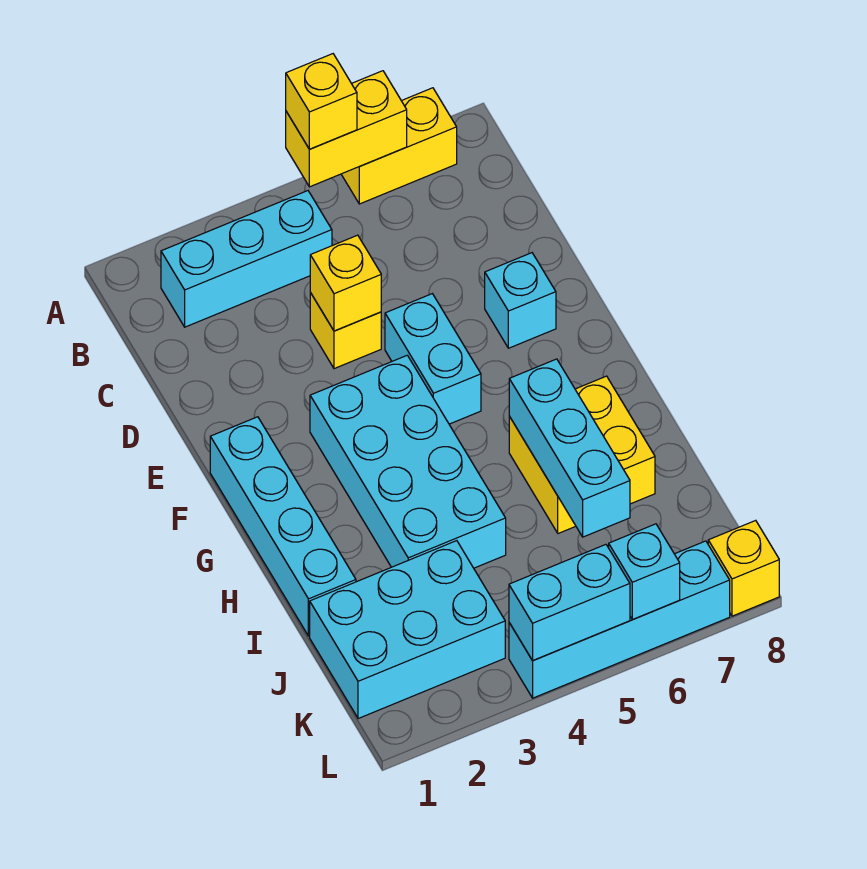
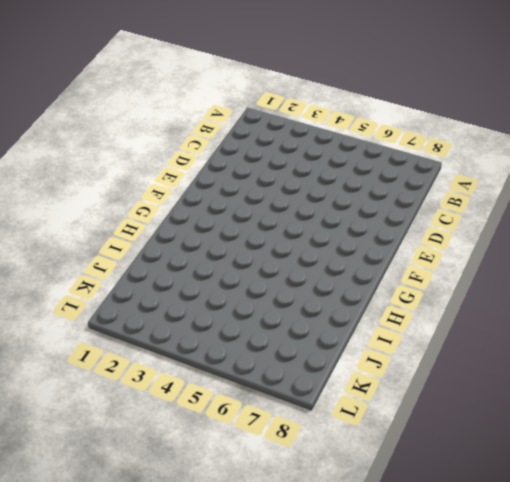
none -> yellow brick A6:A7 level 1
none -> cyan brick B2:B4 level 1
none -> yellow brick D4 level 1

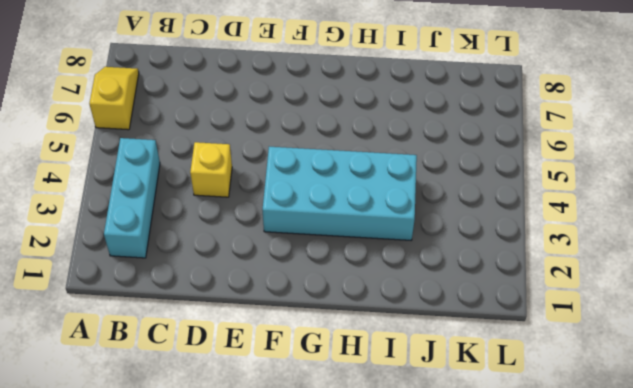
yellow slope A6:A7 level 1 top 6 -> yellow brick A6:A7 level 1
none -> cyan brick E5:F5 level 1
none -> cyan brick E7 level 1
none -> cyan brick F1:I1 level 1

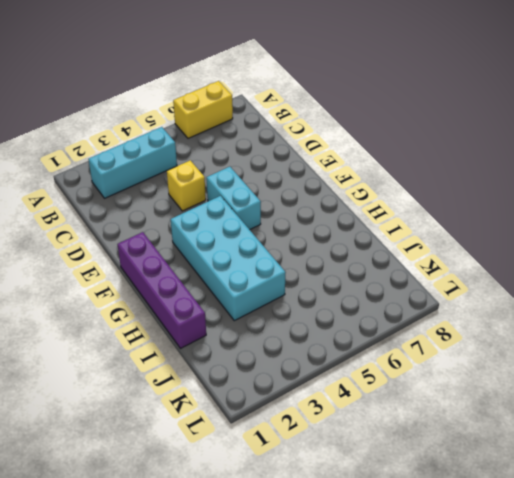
purple brick F1:I1 level 1 -> cyan brick F1:I1 level 1
none -> cyan brick E7 level 1
none -> yellow brick H6:I7 level 1
none -> cyan brick J1:K3 level 1

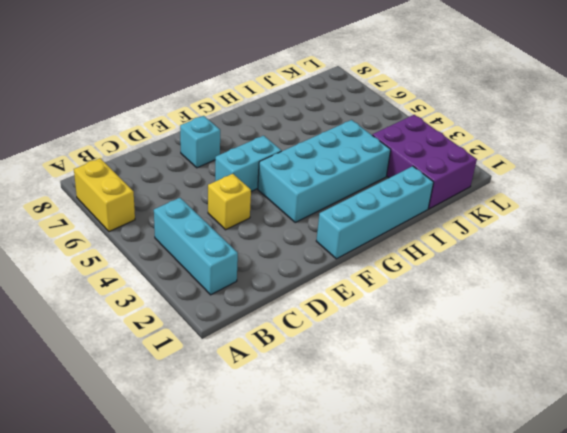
purple brick J1:K3 level 1 -> cyan brick J1:K3 level 1
none -> yellow brick H6:I7 level 1
none -> cyan brick L4:L7 level 1
none -> yellow brick L8 level 1

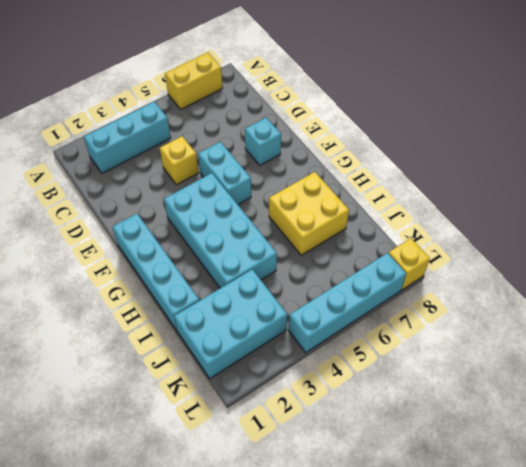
none -> yellow brick A5:A6 level 2
none -> yellow brick D4 level 2
none -> cyan brick H6:J6 level 2

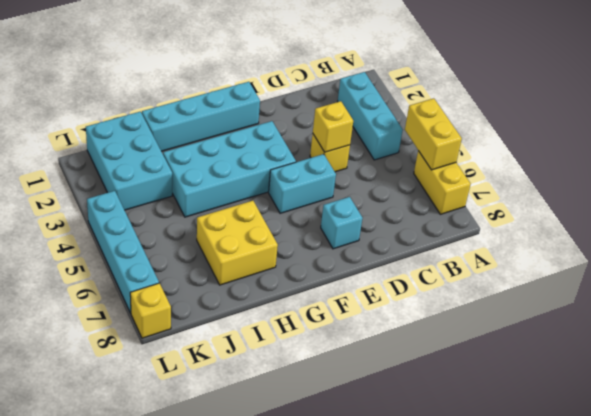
none -> cyan brick H6:J6 level 2
none -> cyan brick L4:L5 level 2
none -> cyan brick L6 level 2

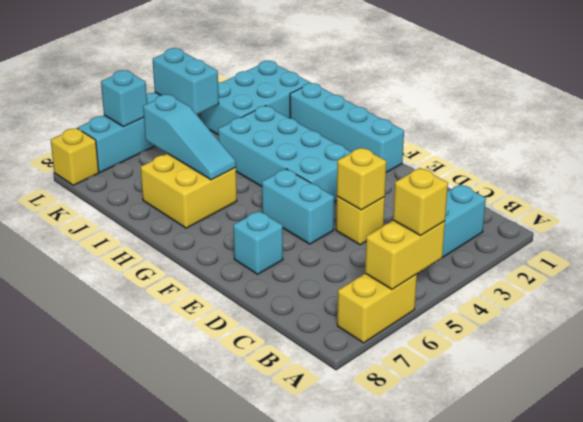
cyan slope H6:J6 level 2 top J -> cyan brick H6:J6 level 2
cyan brick K4:L4 level 2 -> cyan brick L4:L5 level 2

